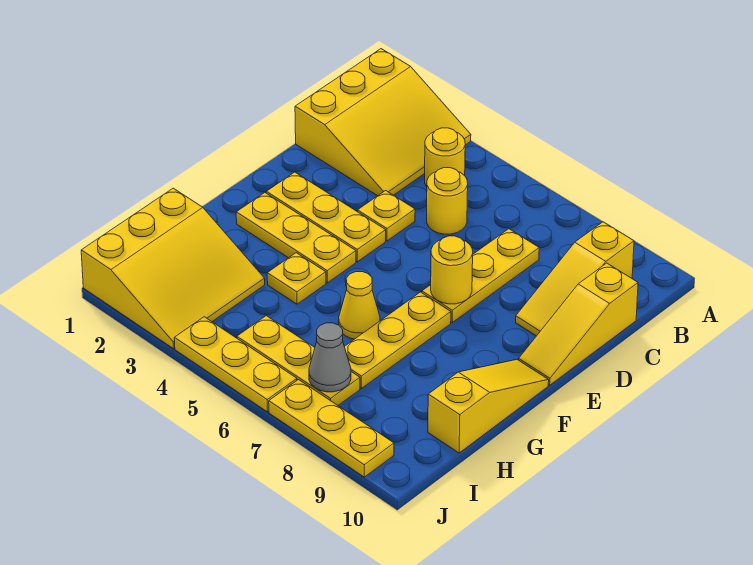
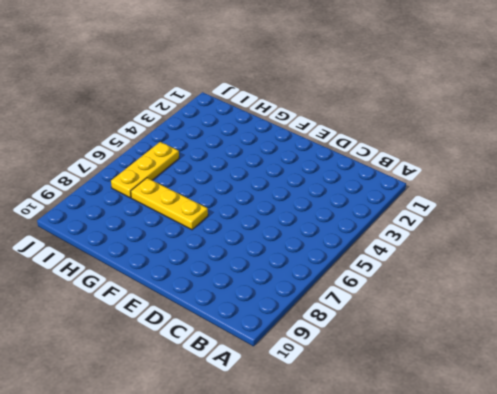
none -> yellow slope A1:C3 level 1 top 1
none -> yellow round brick B4 level 1
none -> yellow slope B9:D9 level 1 top B

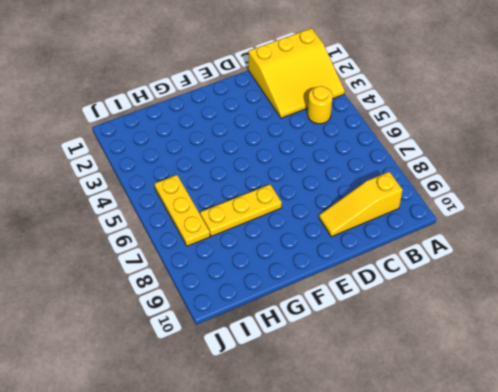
none -> yellow round brick C5 level 1
none -> yellow plate C7:E7 level 1
none -> yellow slope C10:E10 level 1 top C

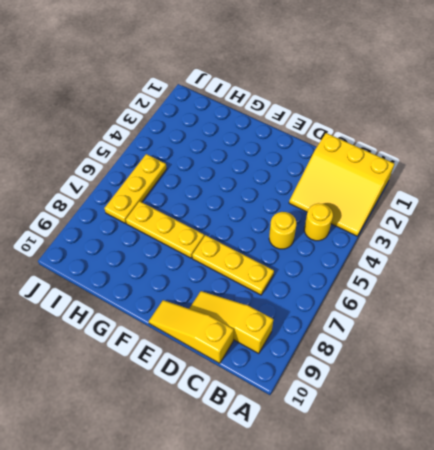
none -> yellow plate D4 level 1
none -> yellow plate E2:E4 level 1
none -> yellow plate F2:F4 level 1

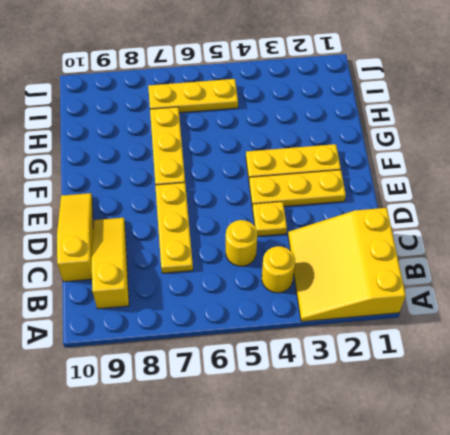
none -> yellow slope F10:H10 level 1 top H
none -> yellow plate G4 level 1
none -> yellow cone G6 level 1

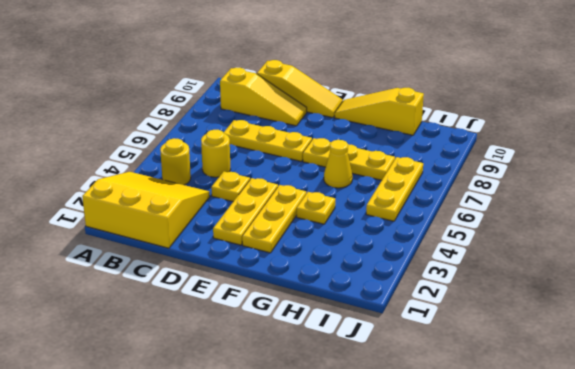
none -> yellow slope H1:J3 level 1 top 1
none -> yellow plate J4:J6 level 1
none -> yellow plate J7:J9 level 1

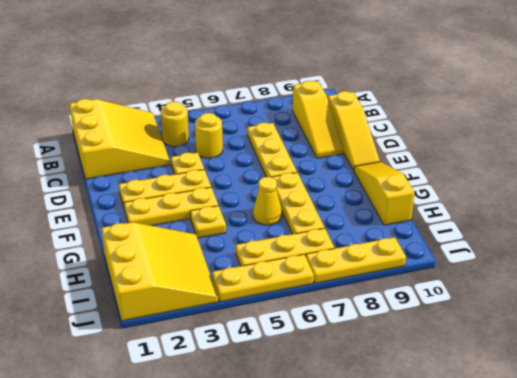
none -> yellow round brick E7 level 2
none -> grey cone I7 level 2

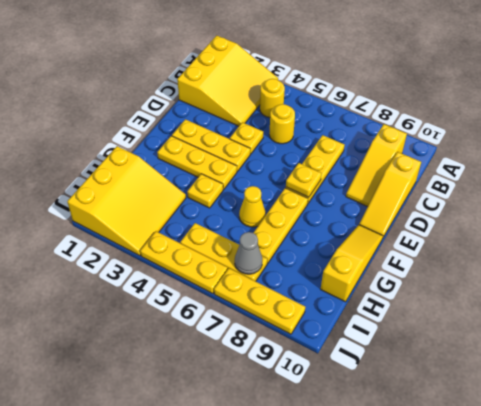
yellow plate E7 level 2 -> yellow round brick E7 level 2

